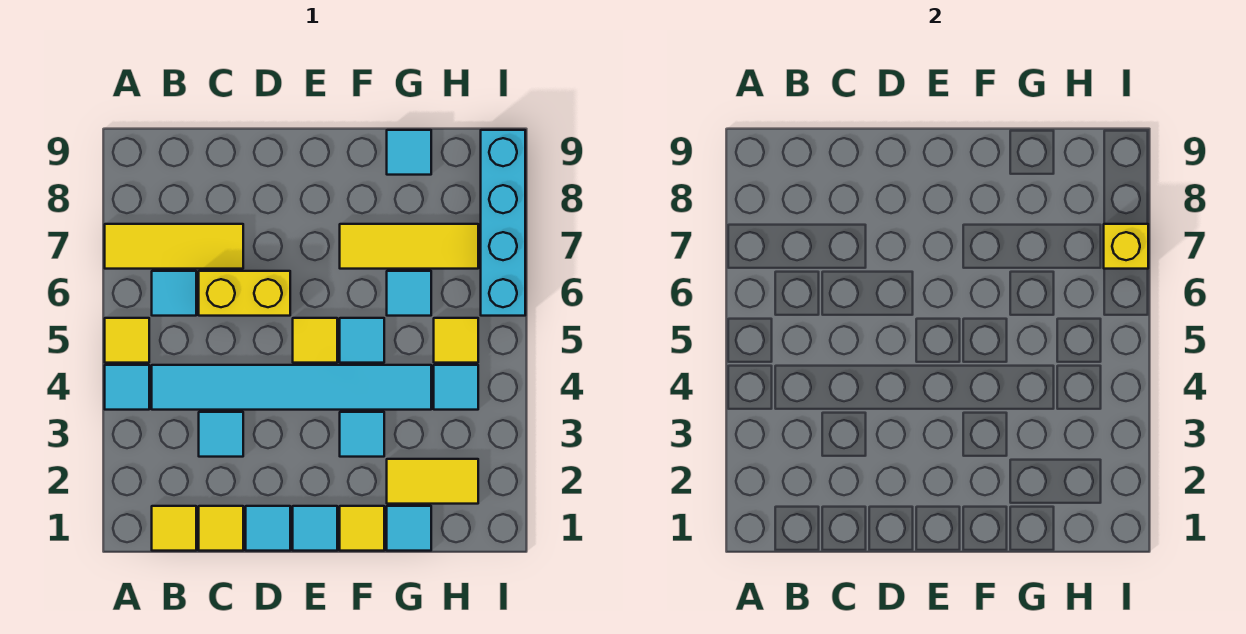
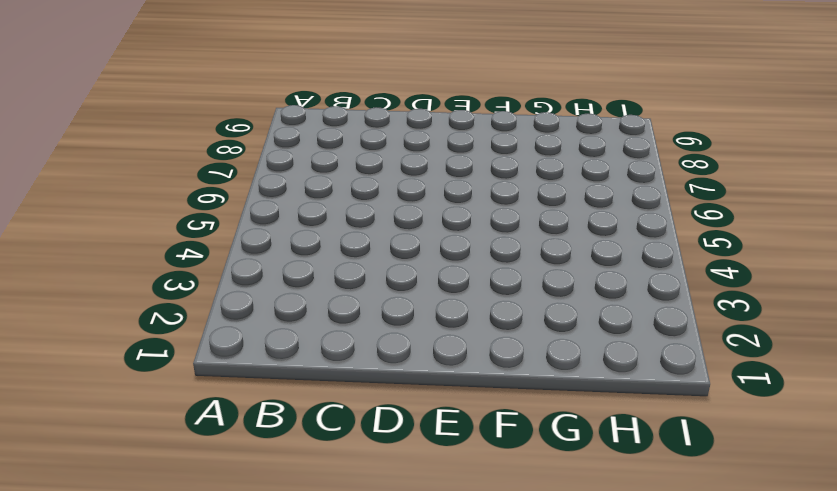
none -> cyan tile A4 level 1
none -> yellow tile A5 level 1
none -> yellow tile A7:C7 level 1

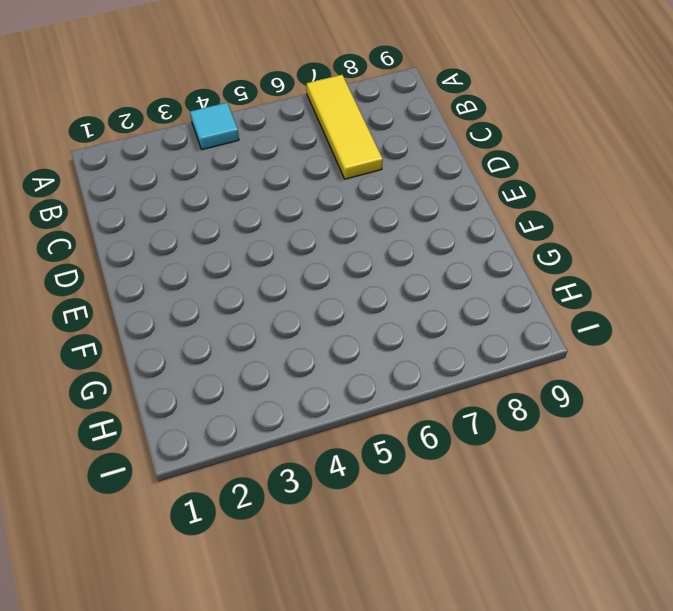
none -> yellow tile A5 level 1
none -> yellow tile B1 level 1
none -> cyan tile B4:G4 level 1

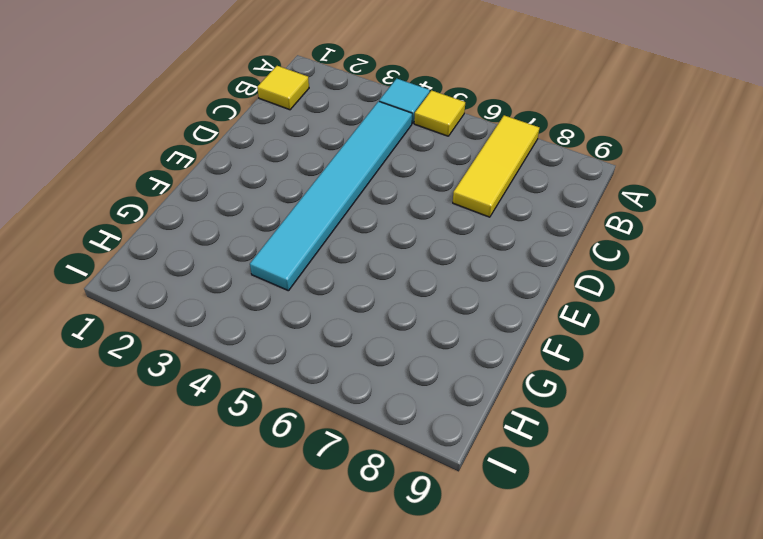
none -> cyan tile B6 level 1
none -> yellow tile C1 level 1
none -> cyan tile C3 level 1

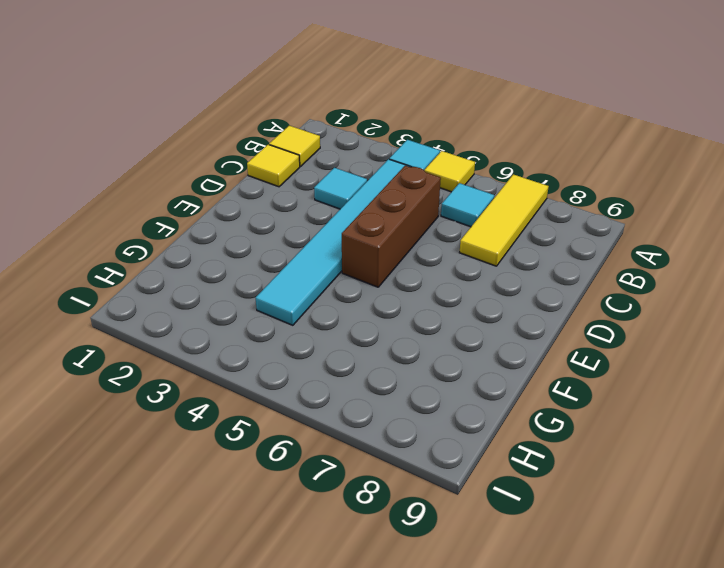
brown brick C5:E5 level 1 -> yellow tile E5 level 1
none -> yellow brick C6:D6 level 1
none -> cyan tile D1 level 1
none -> cyan tile E1 level 1

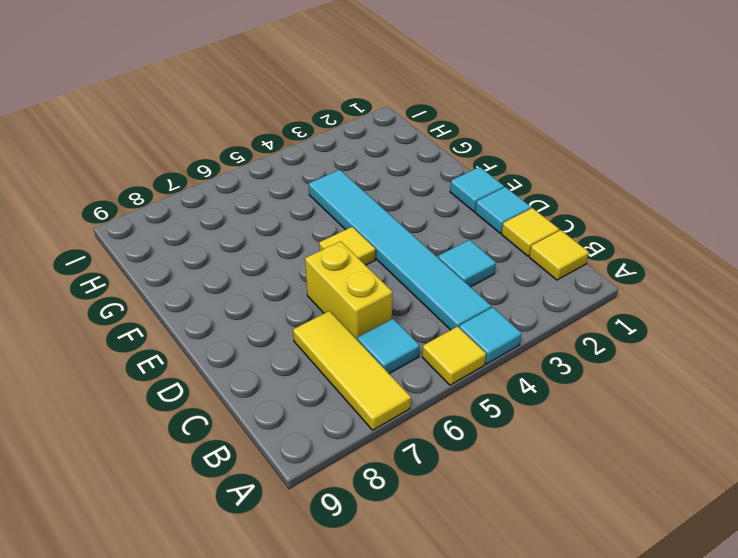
none -> yellow tile F1 level 1
none -> cyan tile F3 level 1
none -> cyan tile F5 level 1

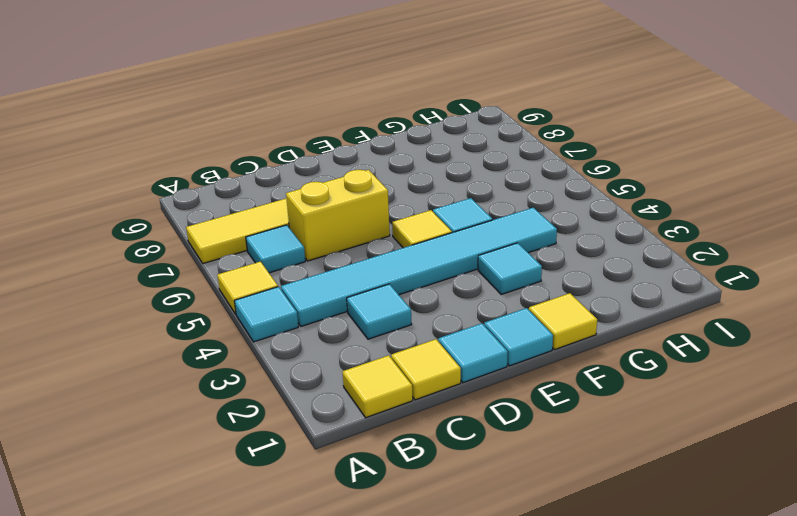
none -> yellow tile F7:H7 level 1
none -> cyan tile G1 level 1
none -> yellow tile G2:H2 level 1

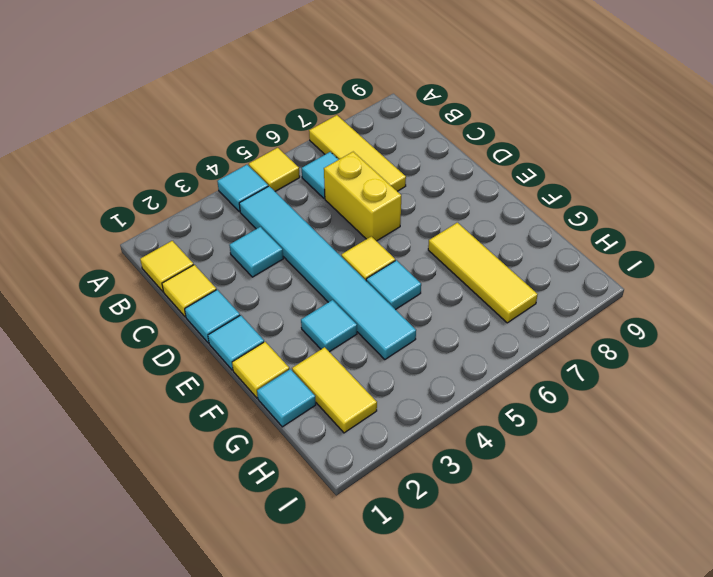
none -> cyan tile G6 level 1
none -> cyan tile G9 level 1
none -> cyan tile H4 level 1

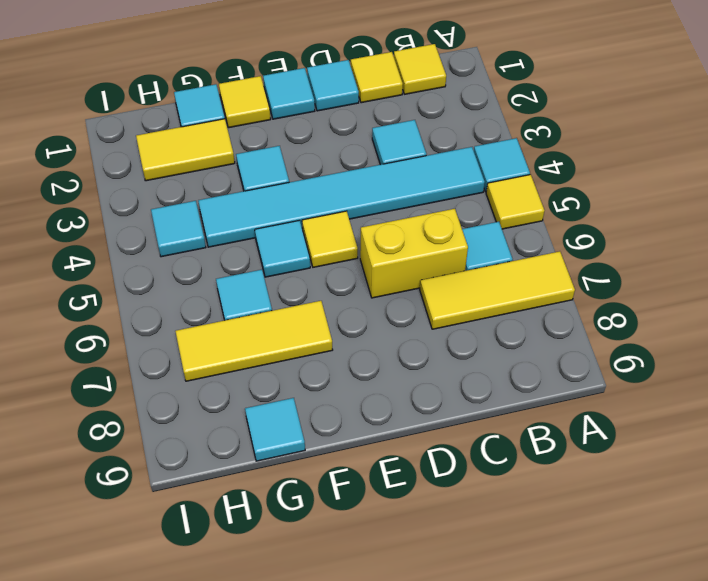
none -> yellow tile H5 level 1
none -> cyan brick I6:I9 level 1
none -> yellow brick I7 level 2

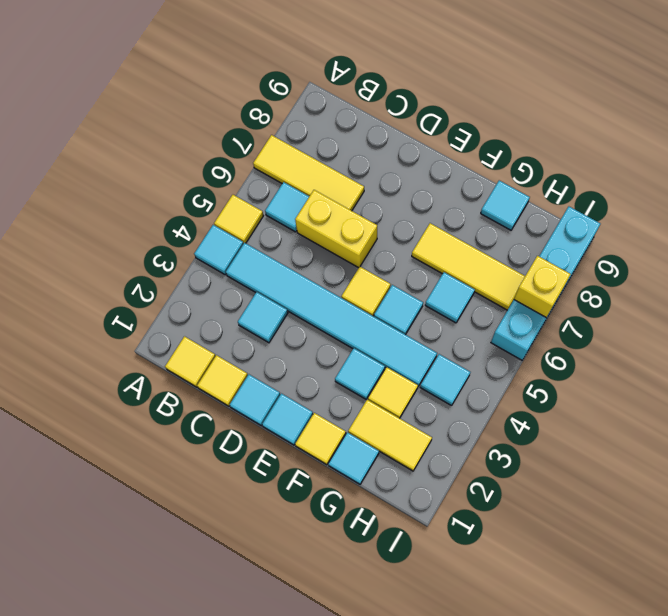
yellow tile G3 level 1 -> yellow tile H5 level 1

